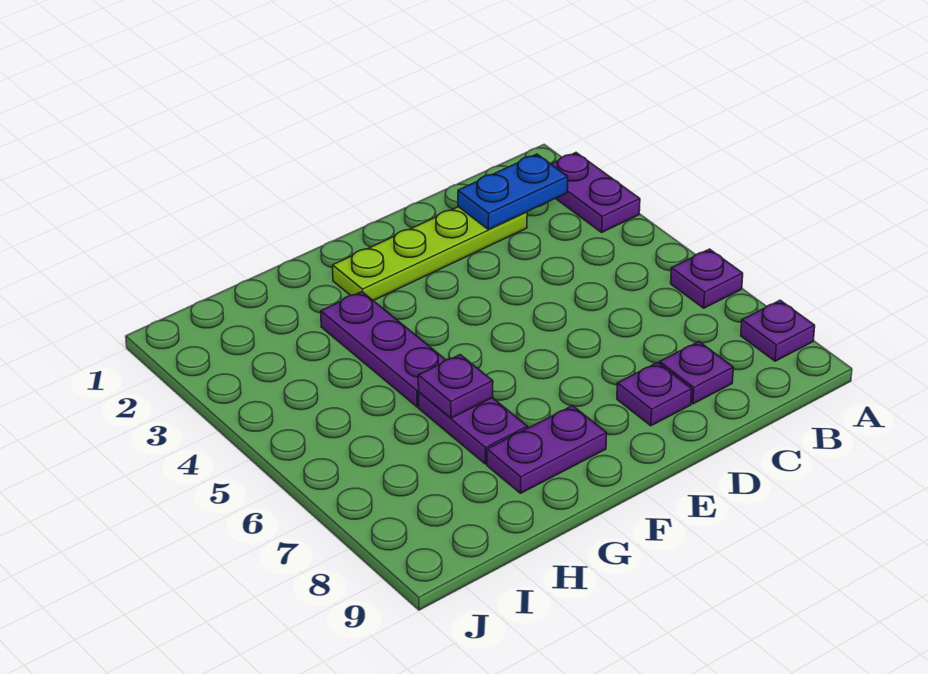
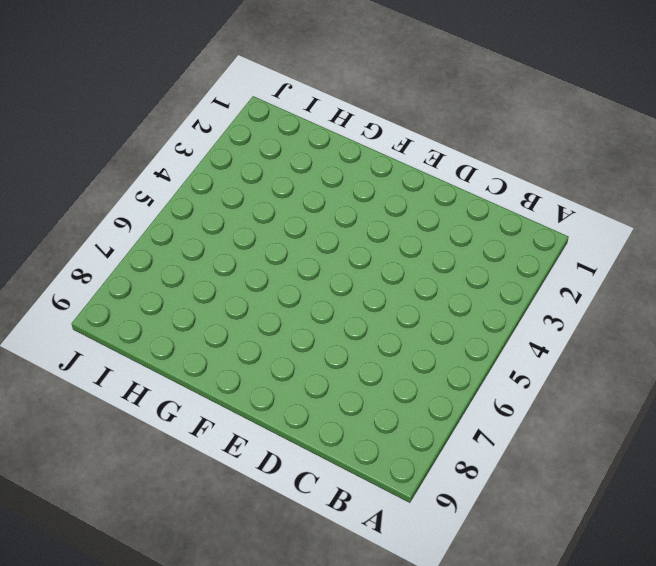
none -> purple plate A2:A3 level 1
none -> purple plate A6 level 1

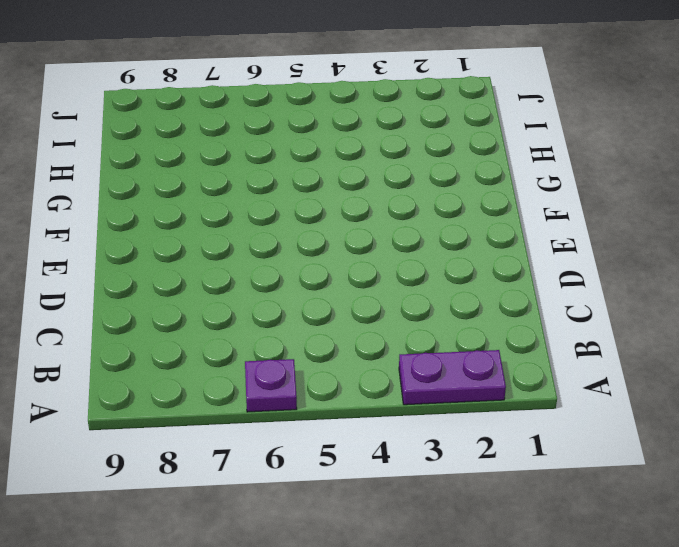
none -> purple plate A8 level 1
none -> lime plate C2:F2 level 1

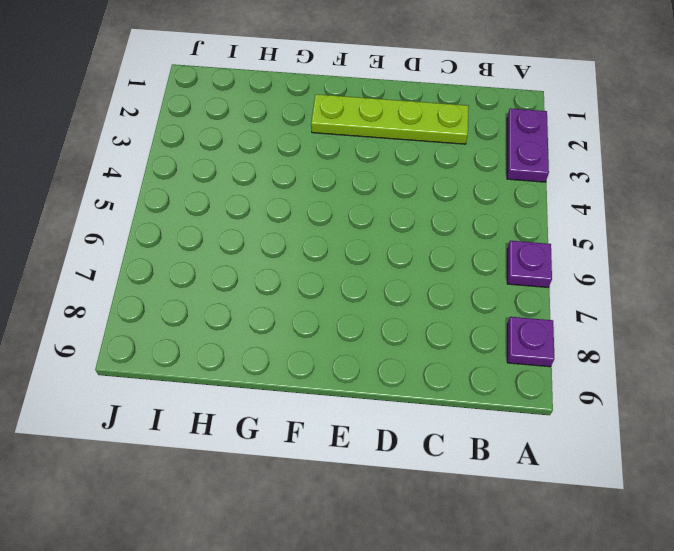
none -> purple plate C8 level 1
none -> purple plate D8 level 1

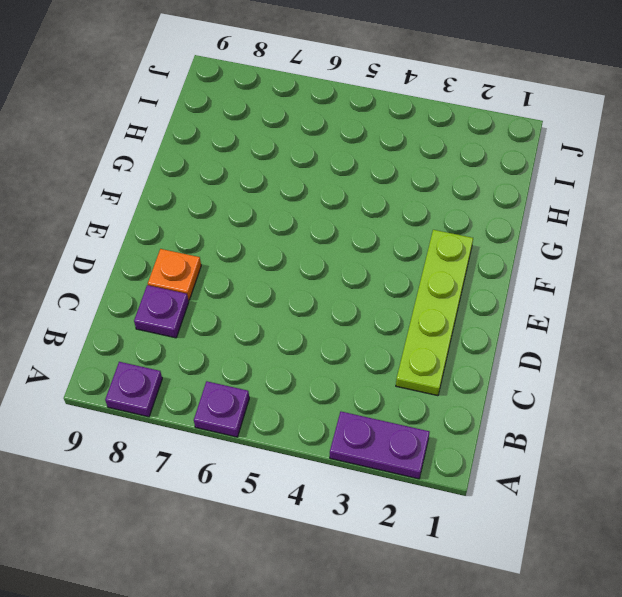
orange plate D8 level 1 -> purple plate D8 level 1
none -> purple plate F8:G8 level 1
none -> purple plate G3:G5 level 1

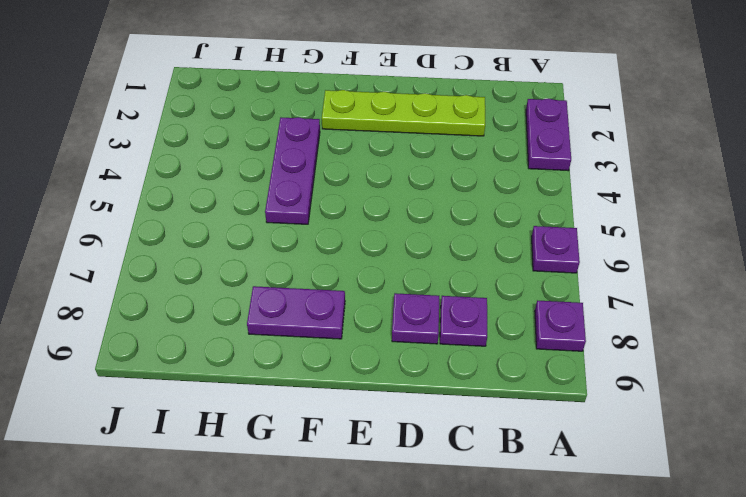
none -> purple plate G6:G7 level 1
none -> blue plate B2:C2 level 2

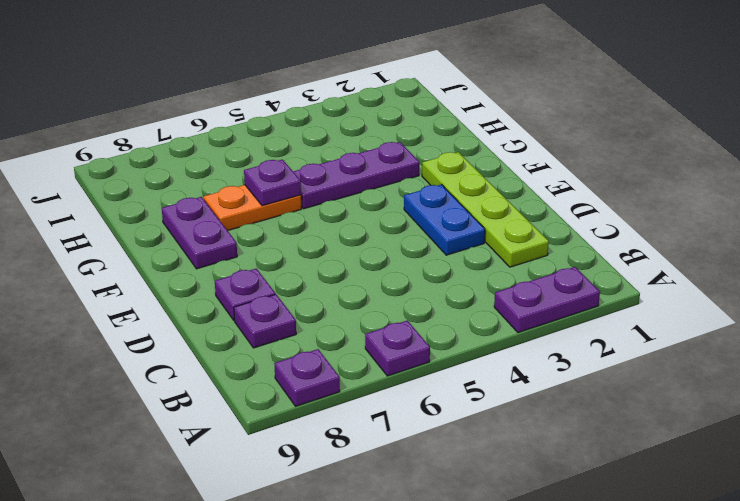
blue plate D3:E3 level 1 -> blue plate B2:C2 level 2
orange plate G6:G7 level 1 -> purple plate G6:G7 level 1

